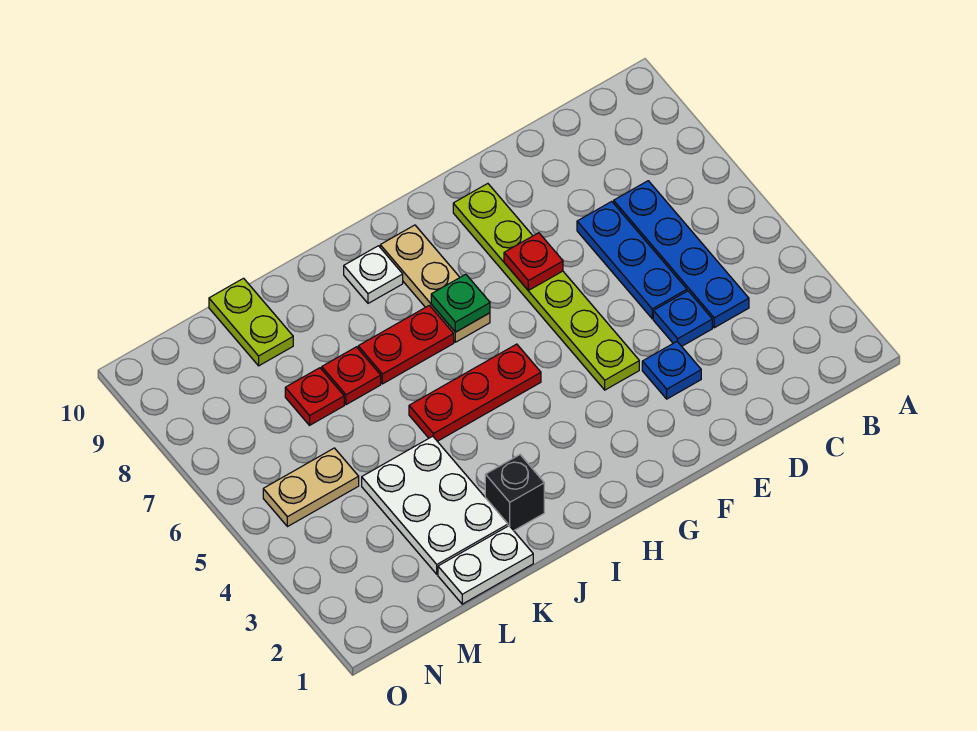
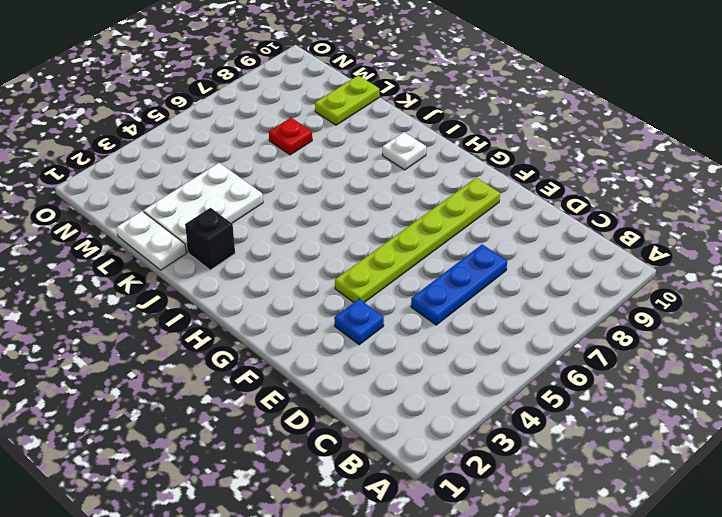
none -> blue plate C4:C7 level 1
none -> blue plate D4 level 1
none -> red plate H5:J5 level 1

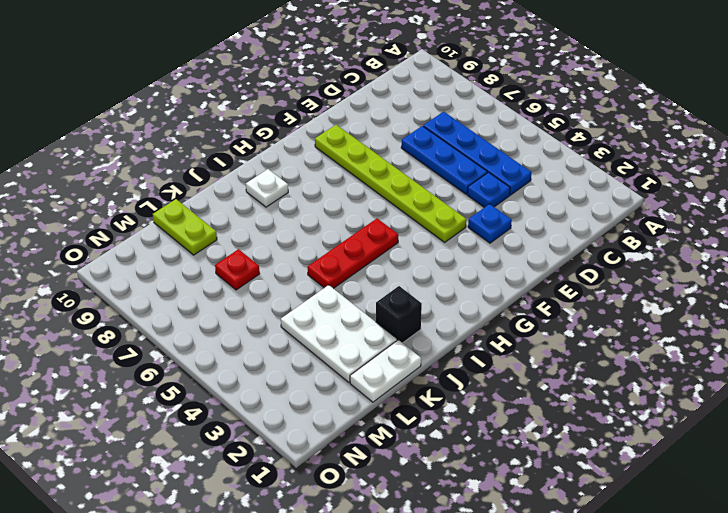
none -> tan plate H7:H9 level 1
none -> red plate I7:J7 level 1
none -> red plate K7 level 1

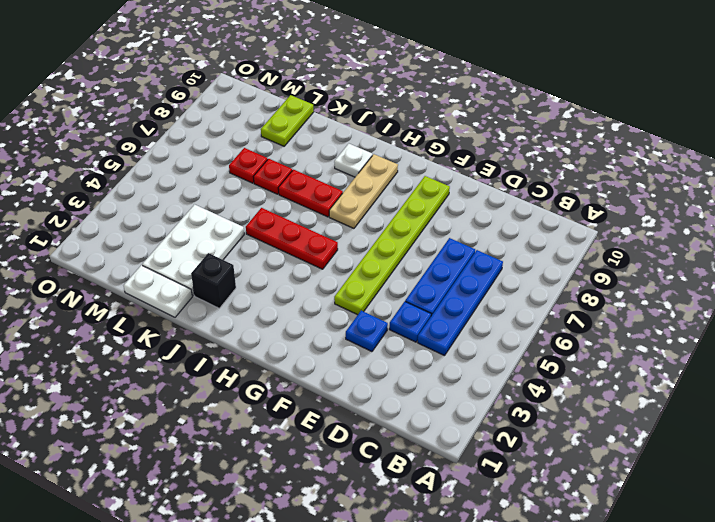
none -> tan plate M5:N5 level 1
none -> red plate F7 level 2
none -> green plate H7 level 2

